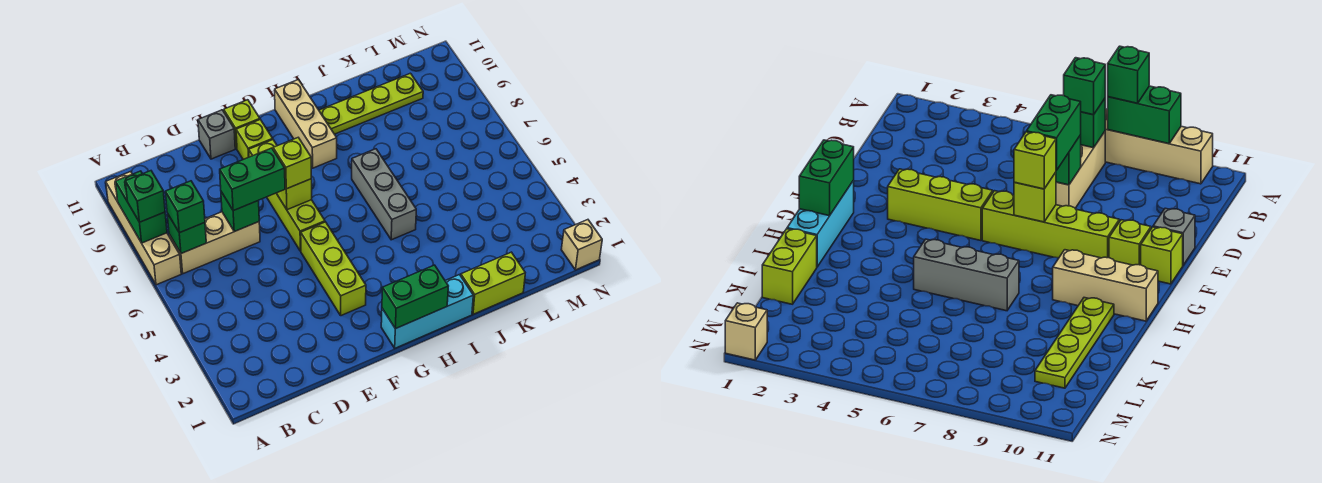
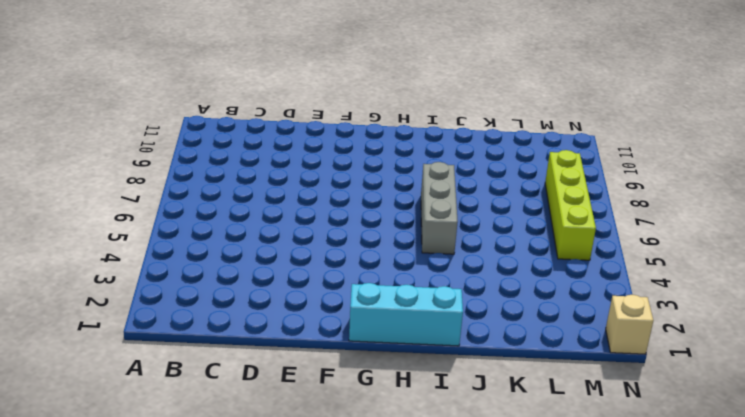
lime brick M5:M8 level 1 -> lime brick F6:F9 level 1
none -> tan brick A7:A10 level 1
none -> tan brick B7:D7 level 1
none -> grey brick E11 level 1

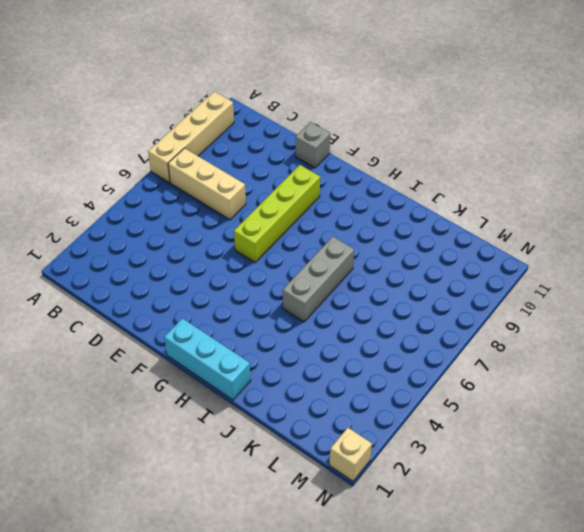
none -> lime brick F3:F5 level 1
none -> lime brick F10 level 1
none -> lime brick F11 level 1

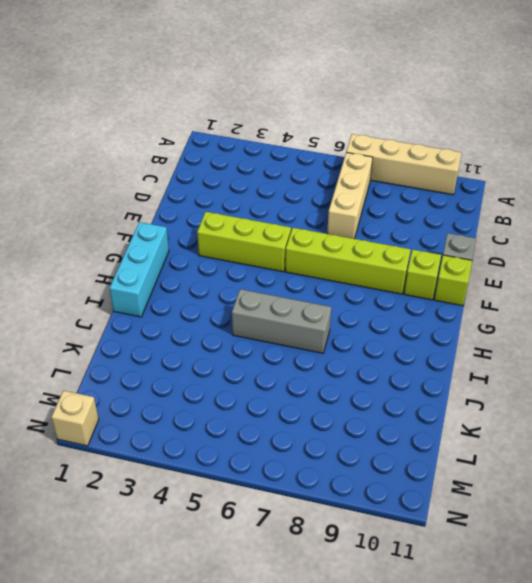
none -> tan brick H9:H11 level 1
none -> lime plate I10:L10 level 1
none -> lime brick J1:K1 level 1

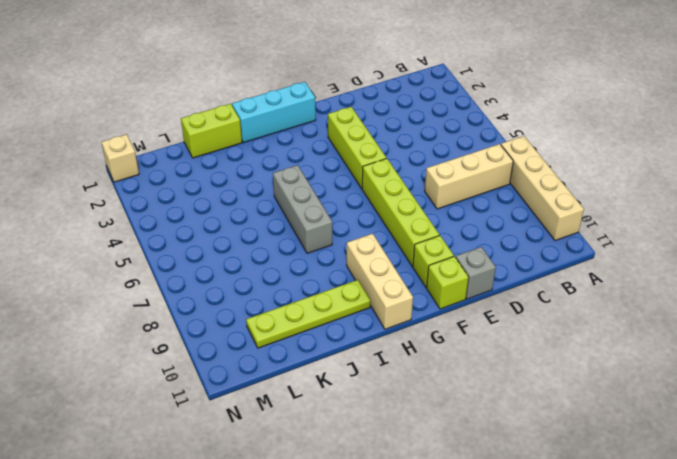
none -> green brick A8:A9 level 2
none -> green brick B7 level 2
none -> green brick D7 level 2

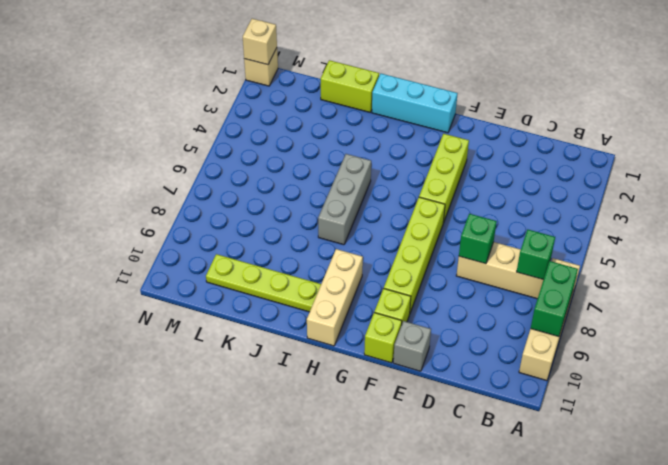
tan brick N1 level 2 -> none
none -> lime brick F7 level 2
none -> green brick G1:H1 level 2
none -> green brick A8 level 3

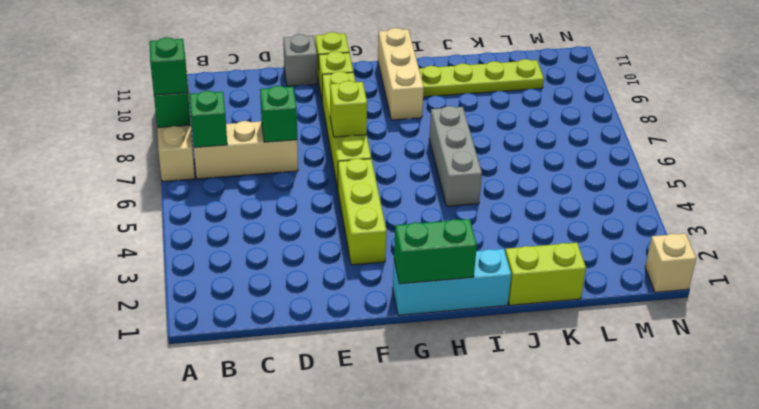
none -> green brick B7 level 3
none -> green brick D7:E7 level 3
none -> lime brick F7 level 3

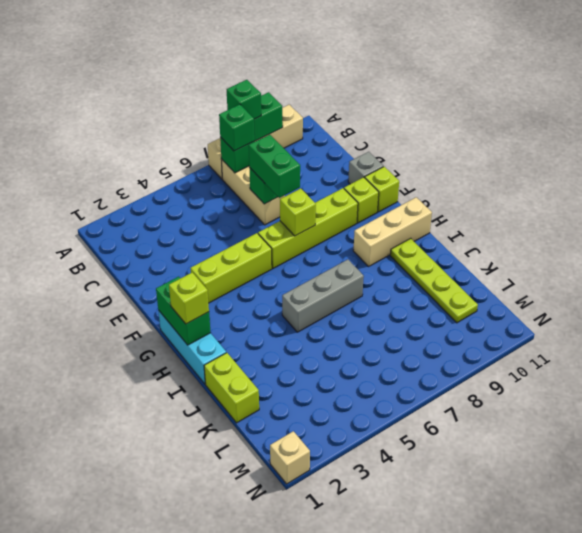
lime brick H1 level 3 -> lime brick F7 level 3

